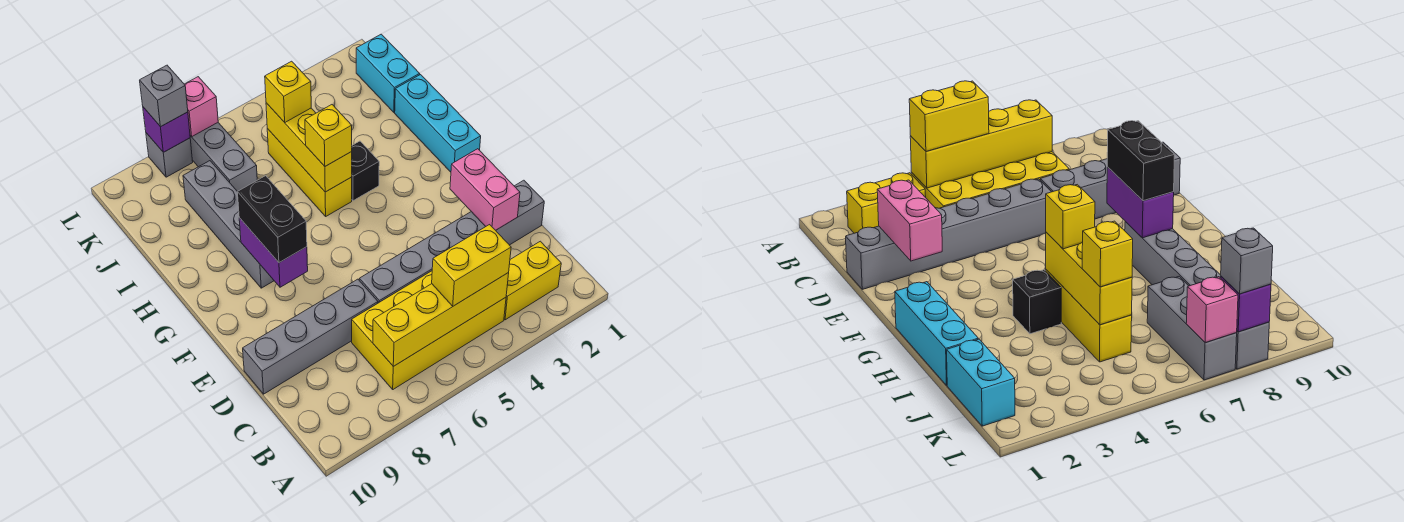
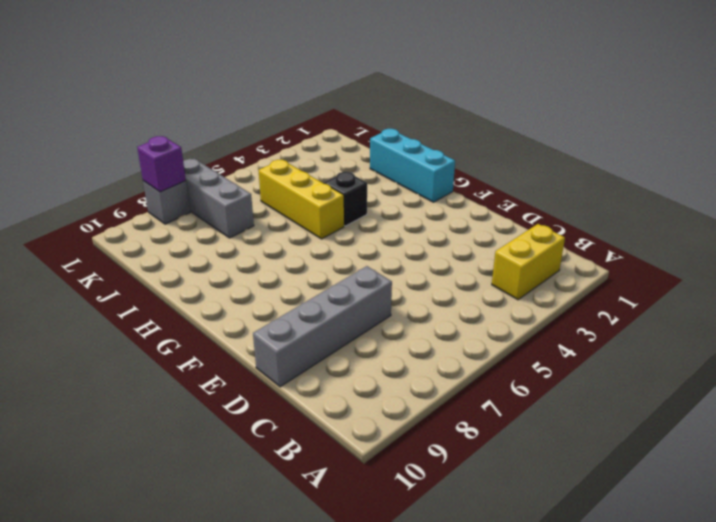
none -> yellow brick B4:C7 level 1
none -> grey brick D1:D6 level 1
none -> grey brick G8:J8 level 1

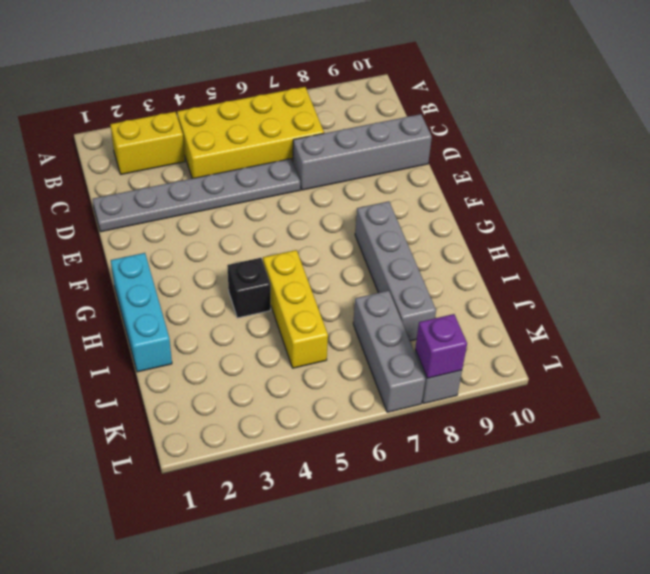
grey plate D1:D6 level 1 -> grey brick D1:D6 level 1
none -> cyan brick J1:K1 level 1
none -> yellow brick B4:B7 level 2
none -> pink brick D2:E2 level 2

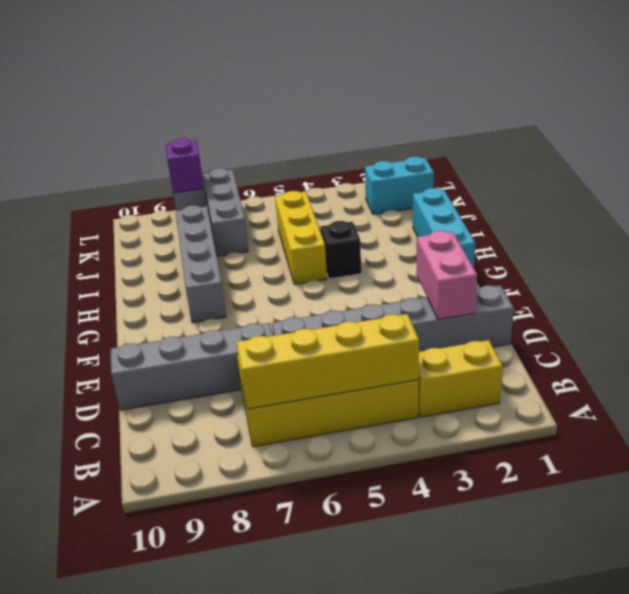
cyan brick K1:K2 level 1 -> cyan brick J1:K1 level 1
none -> purple brick F8:G8 level 2
none -> yellow brick H5:J5 level 2
none -> pink brick L7 level 2

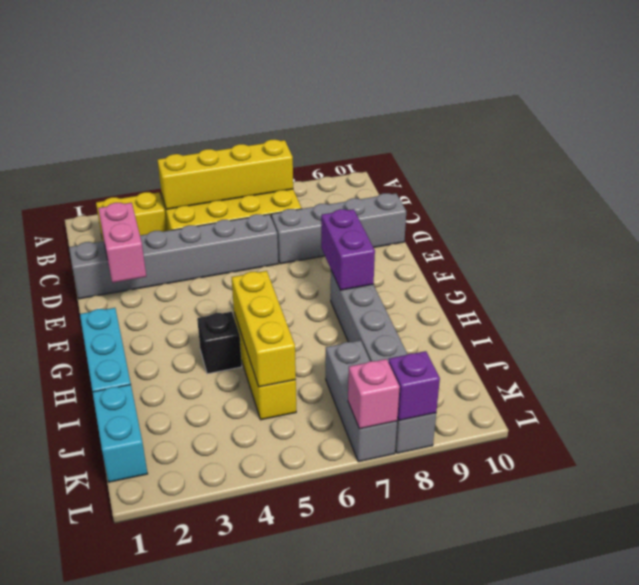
none -> yellow brick B4:B5 level 3
none -> black brick F8:G8 level 3
none -> yellow brick H5 level 3

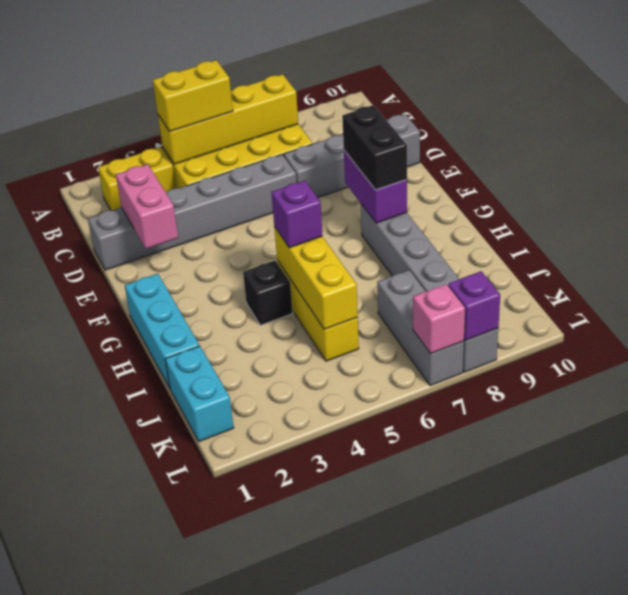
purple brick H5 level 3 -> yellow brick H5 level 3
none -> yellow brick J5 level 3
none -> grey brick L8 level 3

